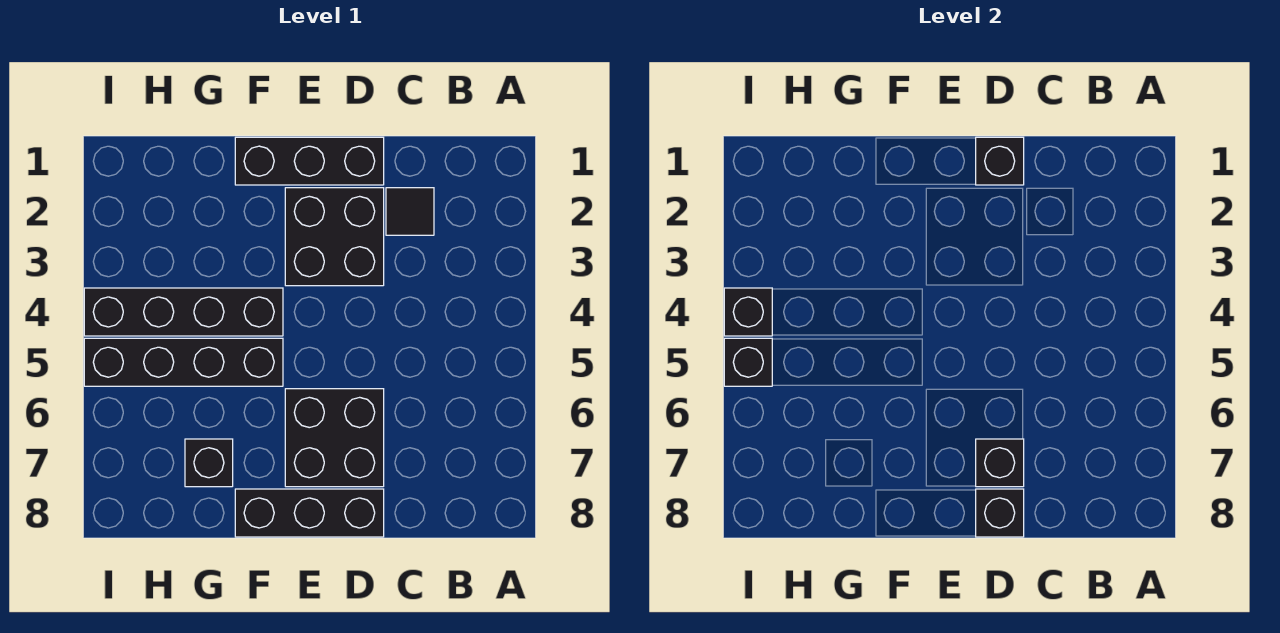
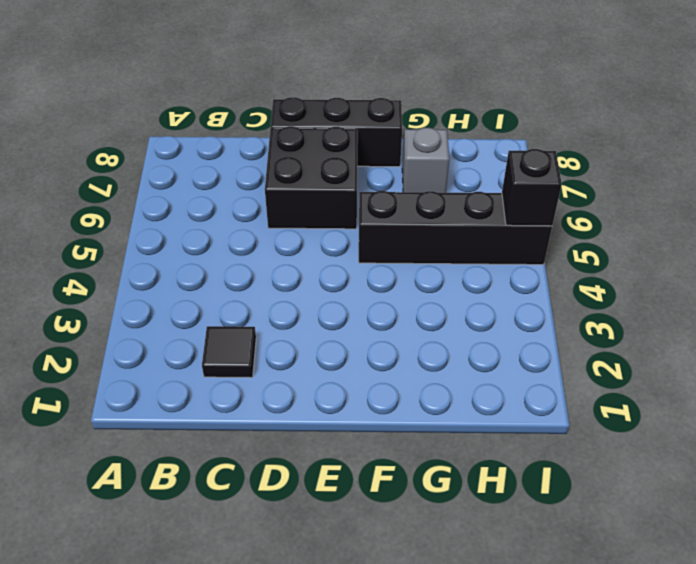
grey brick G7 level 1 -> black brick G7 level 1
none -> black brick D1:F1 level 1
none -> black brick D2:E3 level 1
none -> black brick F4:I4 level 1

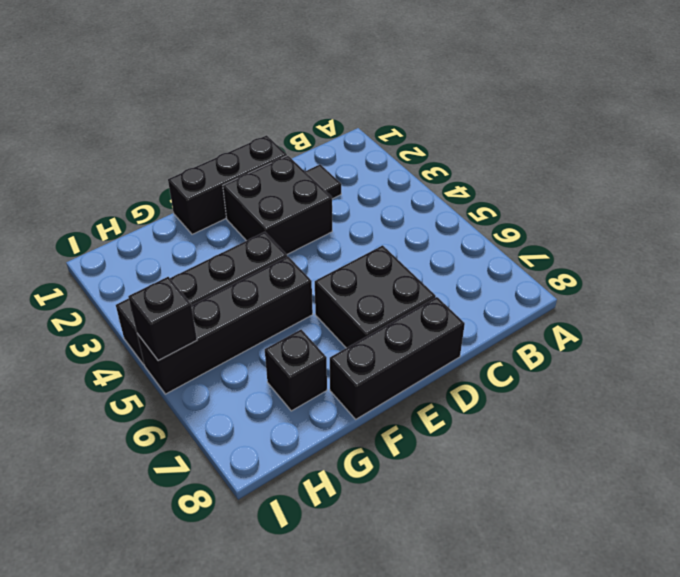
none -> black brick D1 level 2
none -> black brick D7 level 2
none -> black brick D8 level 2

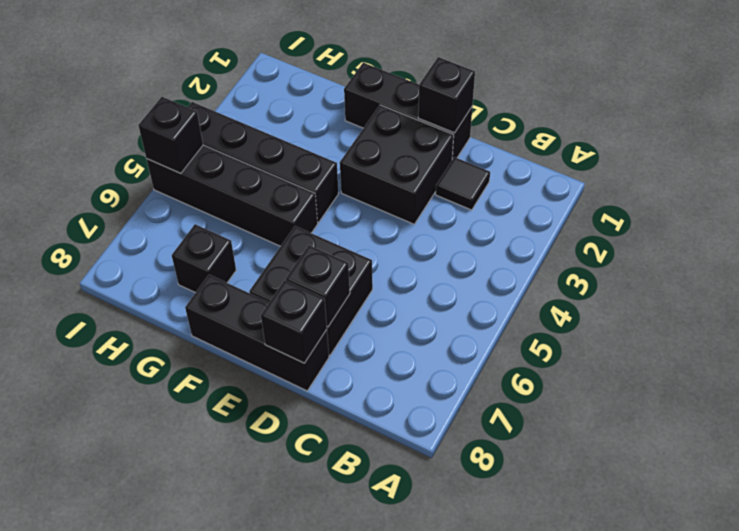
none -> black brick I4 level 2

